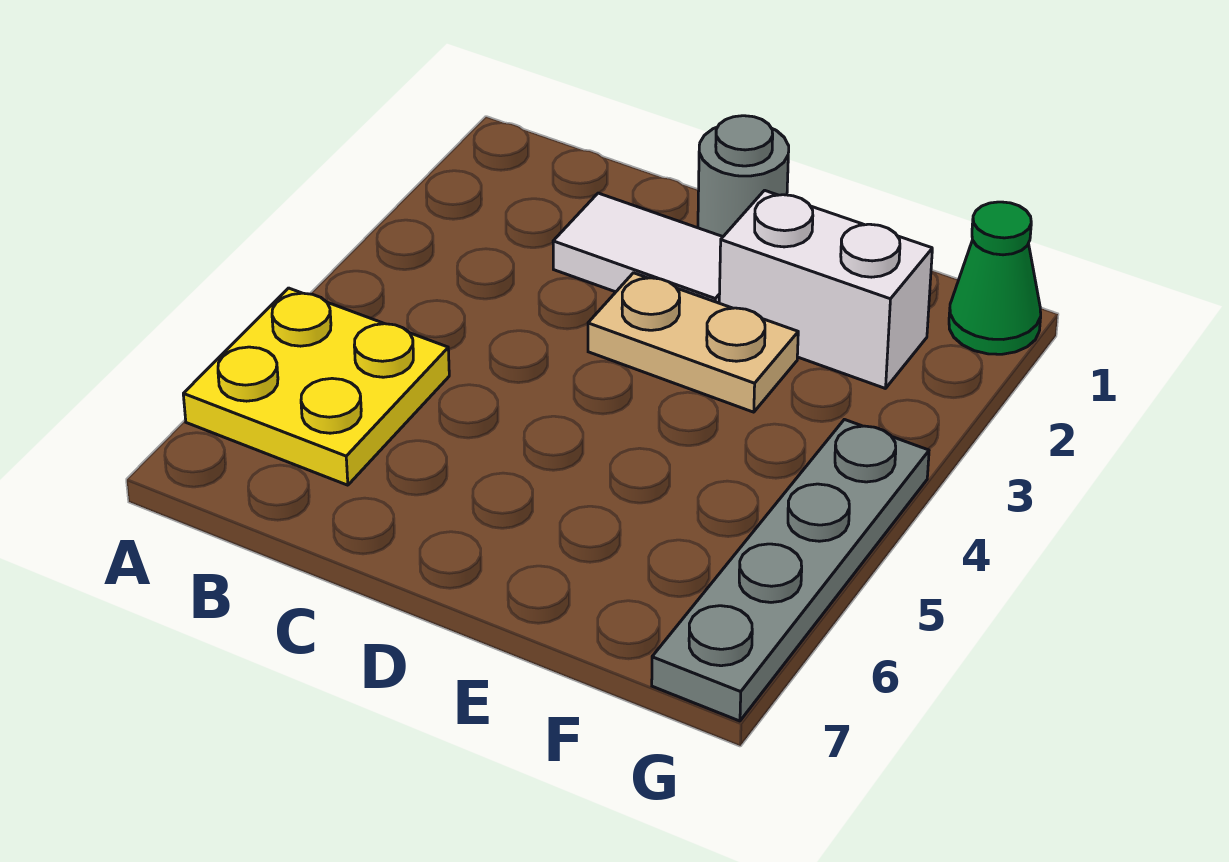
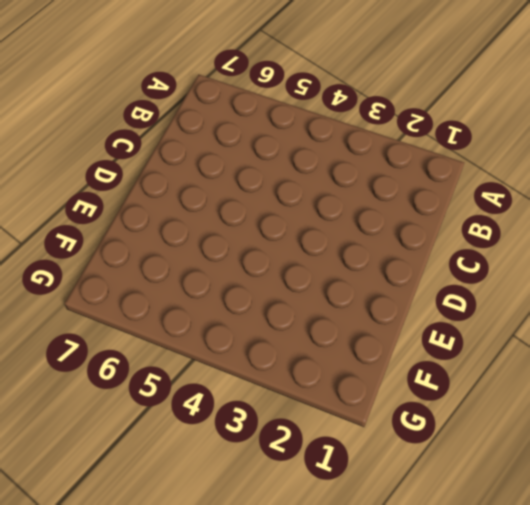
none -> yellow plate A5:B6 level 1
none -> white tile C2:D2 level 1

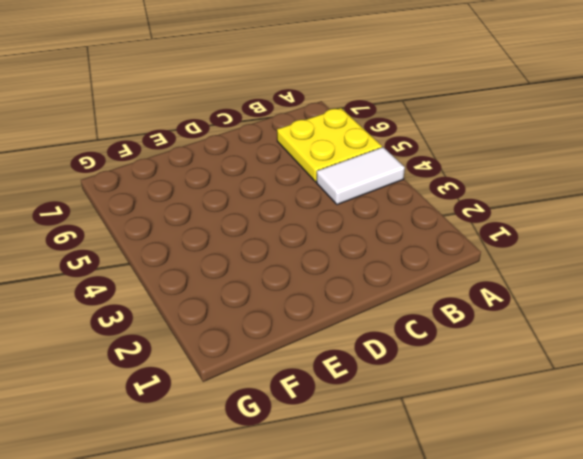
white tile A4:B4 level 1 -> white tile C2:D2 level 1
none -> grey round brick D1 level 1
none -> tan plate D3:E3 level 1

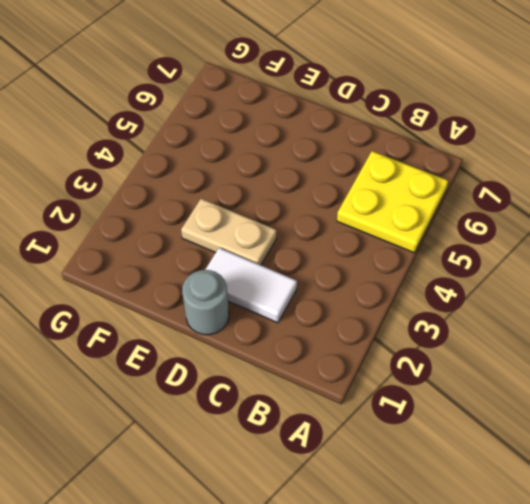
none -> white brick E2:F2 level 1
none -> green cone G1 level 1

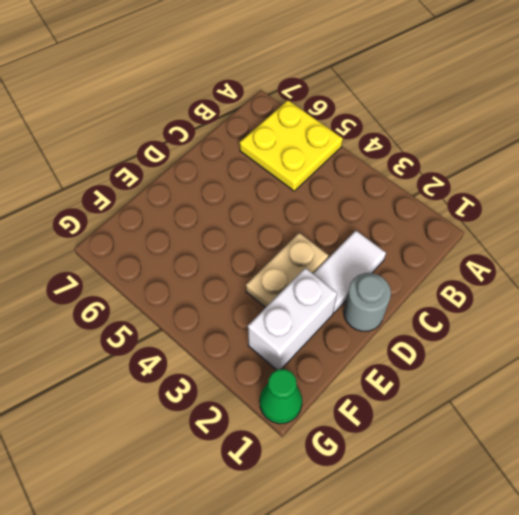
none -> grey plate G4:G7 level 1

